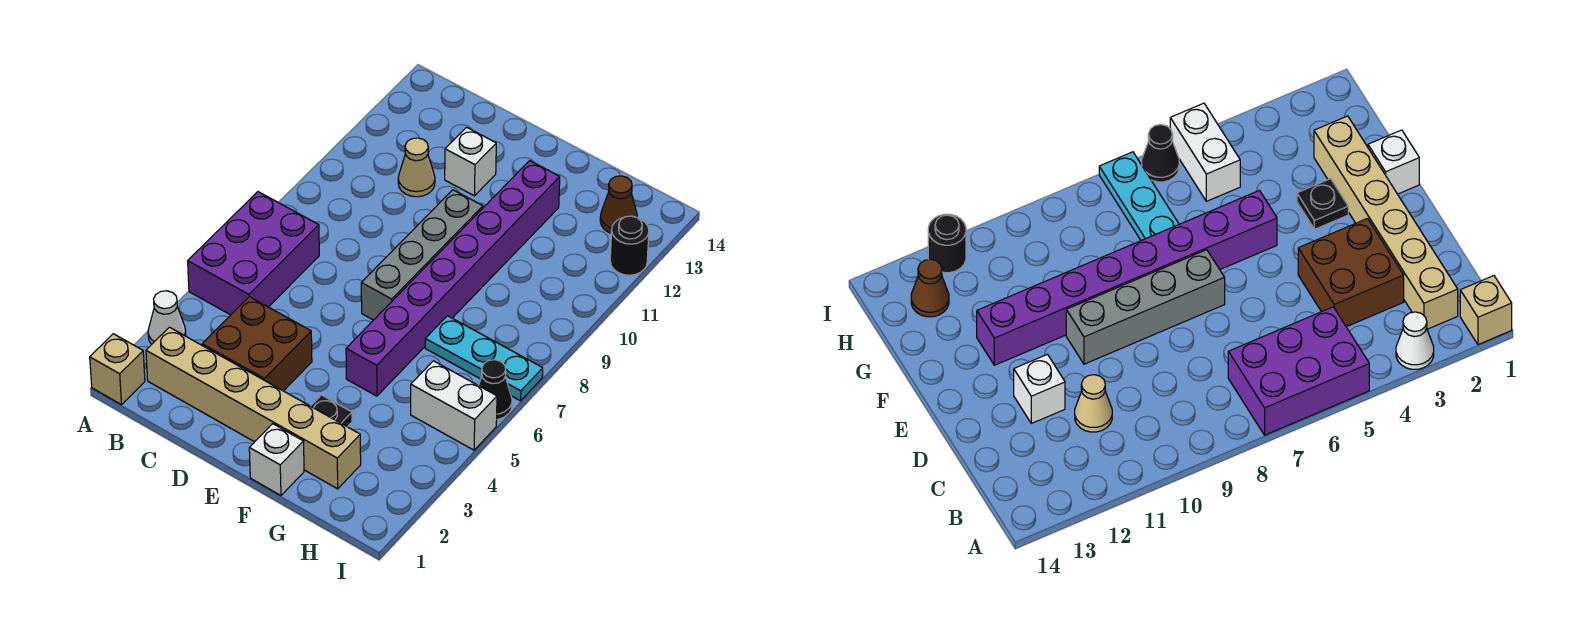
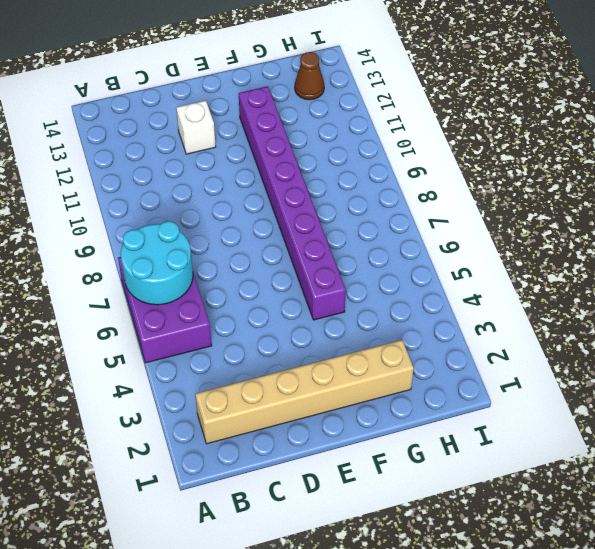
cyan round brick A6:B7 level 2 -> none
none -> tan brick A1 level 1
none -> white cone A3 level 1
none -> brown brick C3:D4 level 1

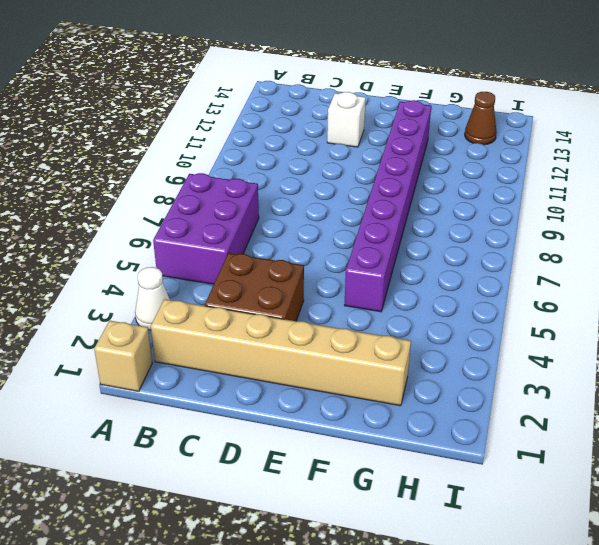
none -> tan cone C11 level 1
none -> grey brick E7:E10 level 1
none -> white brick F1 level 1

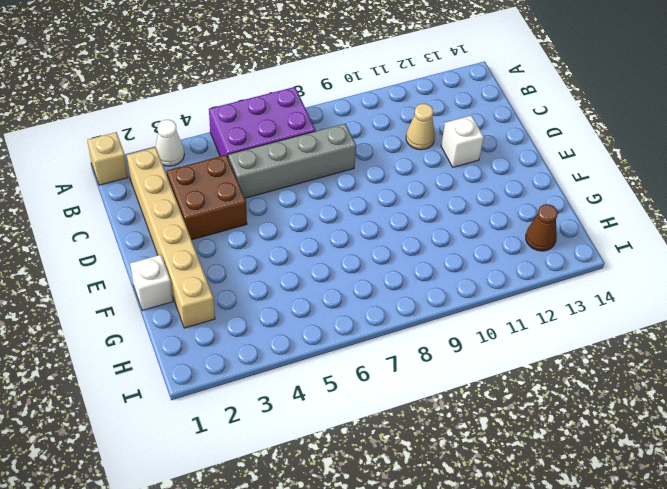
grey brick C5:C8 level 1 -> grey brick E7:E10 level 1
none -> black plate F3 level 1
none -> purple brick F5:F12 level 1
none -> cyan plate G7:I7 level 1

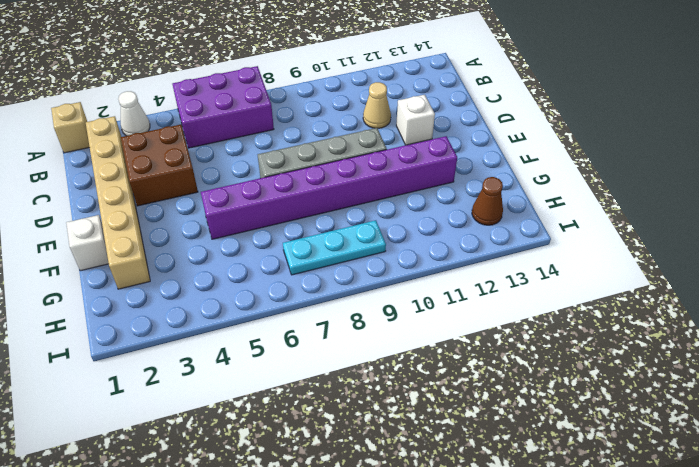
cyan plate H7:H9 level 1 -> cyan plate G7:I7 level 1
none -> black plate F3 level 1
none -> white brick H5:I5 level 1
none -> black cone I6 level 1

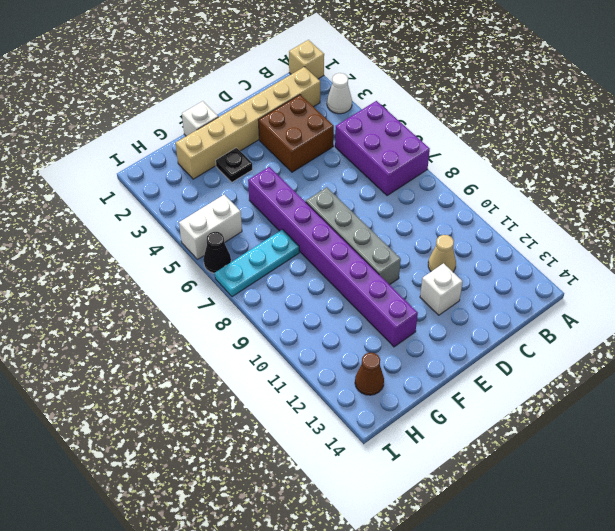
none -> black round brick I12 level 1

